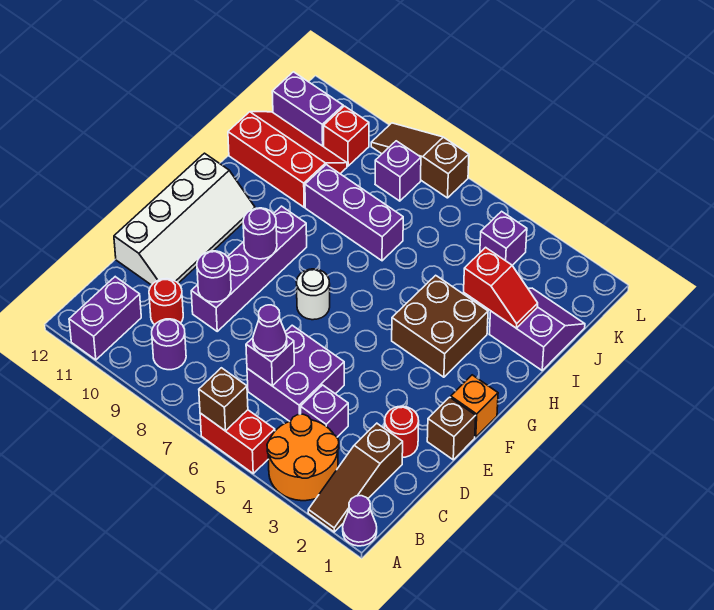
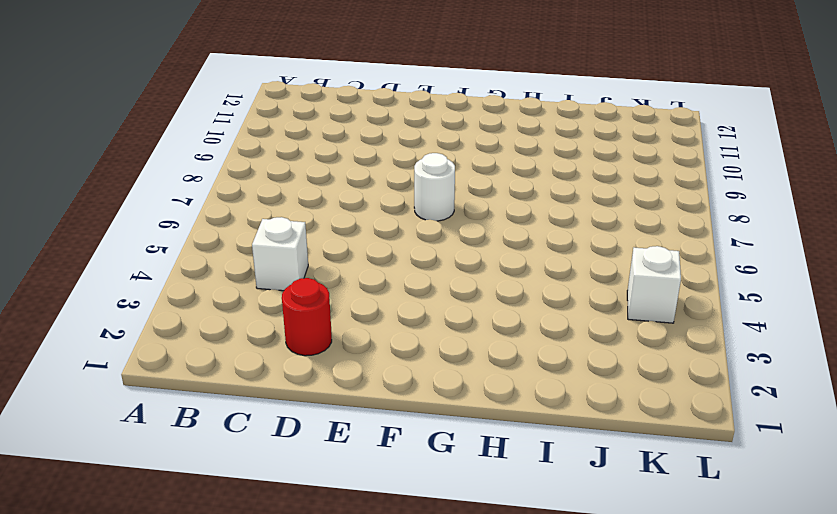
white brick C4 level 1 -> purple brick C4 level 1
white brick K4 level 1 -> purple brick K4 level 1
none -> purple cone A1 level 1
none -> brown slope A2:C2 level 1 top C
none -> orange round brick A3:B4 level 1
none -> red brick A5:A6 level 1

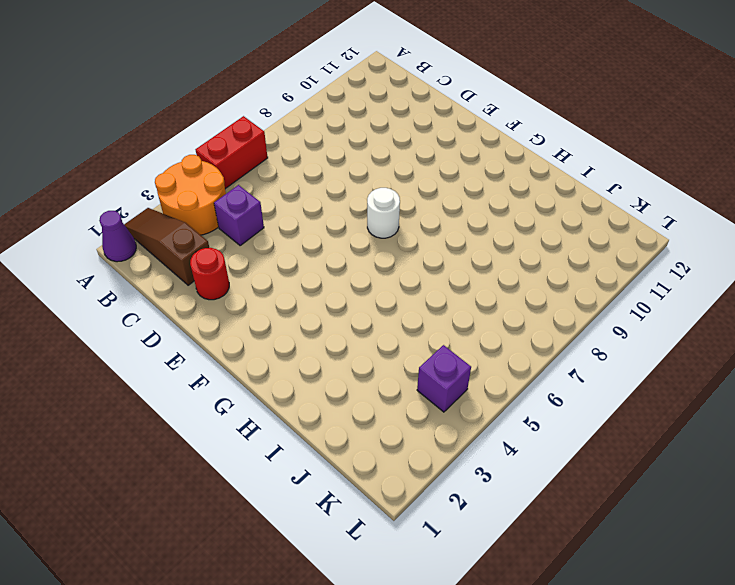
none -> purple brick A11:B11 level 1
none -> purple round brick B9 level 1
none -> purple brick C5:D6 level 1
none -> red round brick C10 level 1

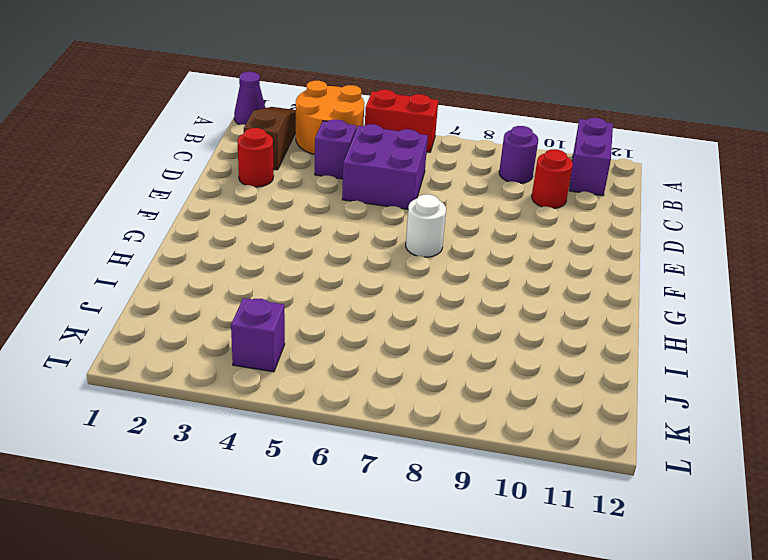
none -> purple brick D9:G9 level 1
none -> white slope D11:G12 level 1 top 12
none -> brown brick E1 level 1
none -> orange brick F1 level 1

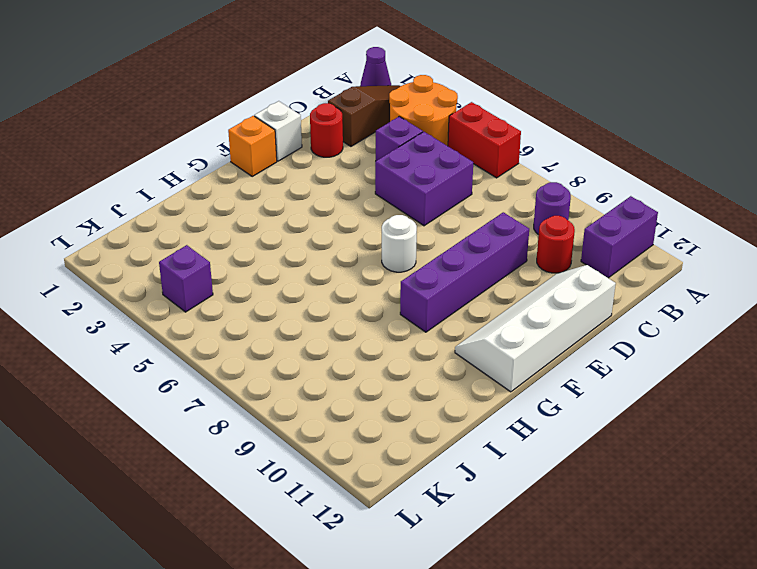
white brick E1 level 1 -> brown brick E1 level 1
none -> brown brick G3:H4 level 1
none -> purple slope I1:J2 level 1 top I
none -> purple brick I7:I9 level 1
none -> red slope I10:J12 level 1 top I

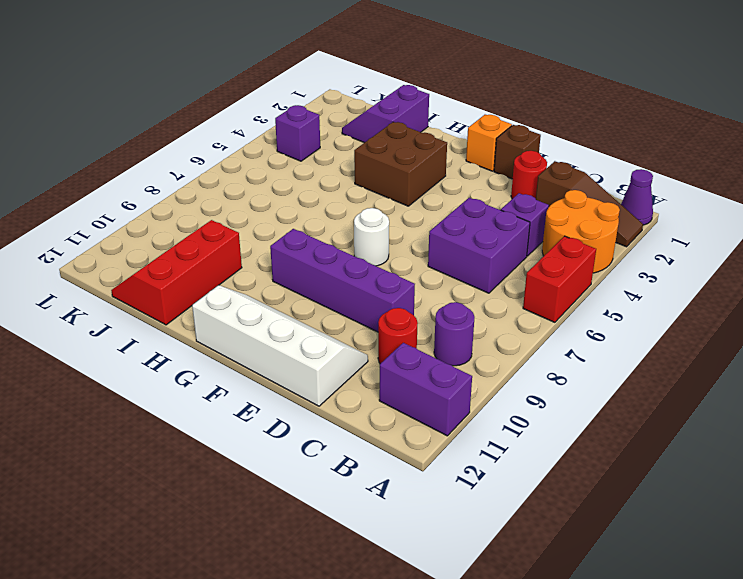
none -> purple brick I7:I9 level 1
none -> purple brick K8 level 1
none -> red brick K10 level 1
none -> purple brick K11:K12 level 1

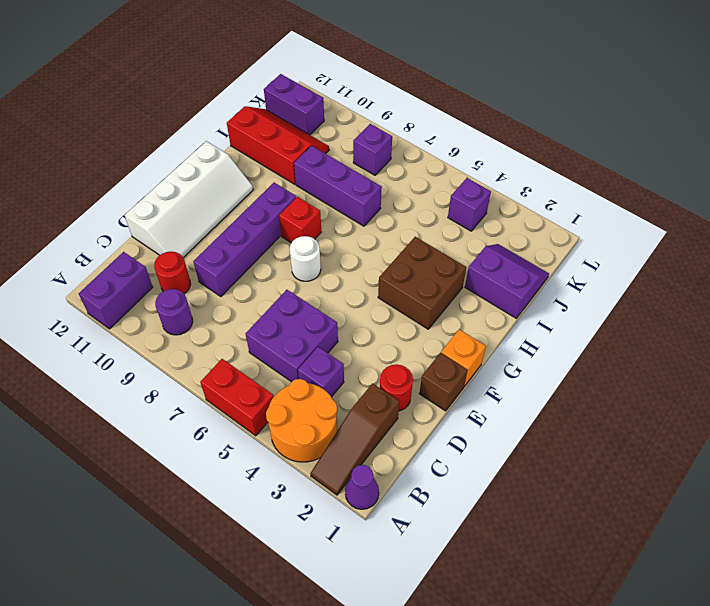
red brick G8 level 1 -> red brick K10 level 1
none -> brown slope L7:L9 level 1 top 7
none -> brown brick A6 level 2
none -> purple brick C6 level 2
none -> purple round brick D9 level 2

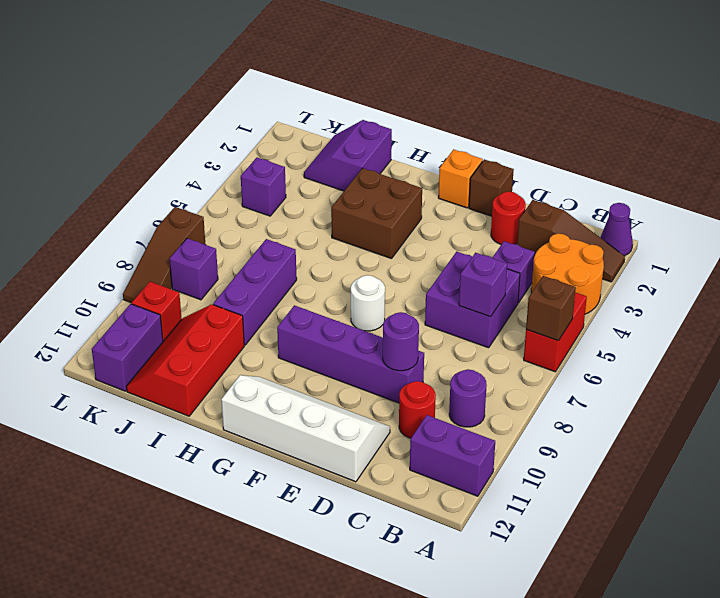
none -> purple round brick F9 level 2
none -> red slope I2:I3 level 2 top 3
none -> purple cone C6 level 3

